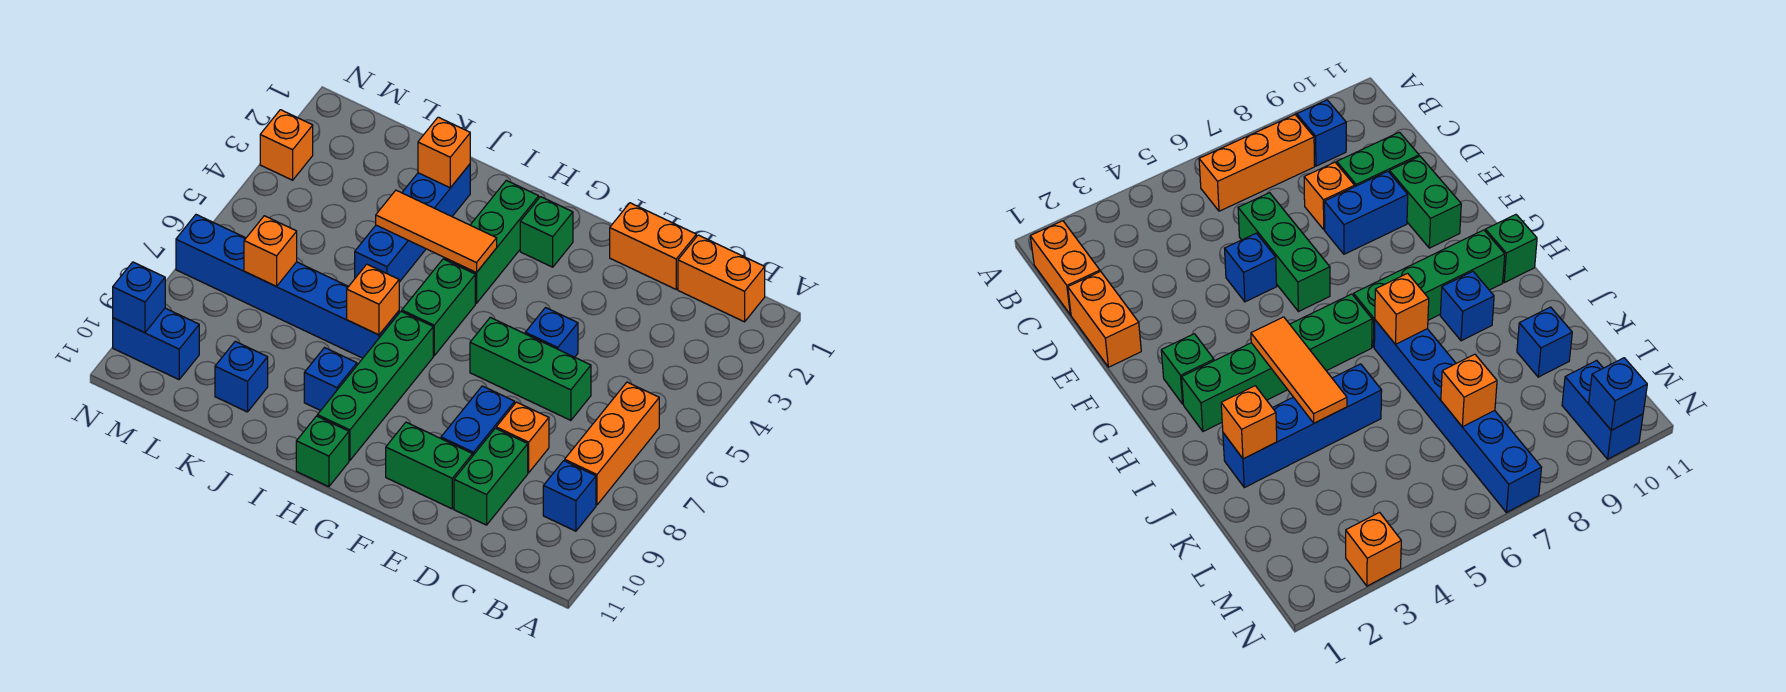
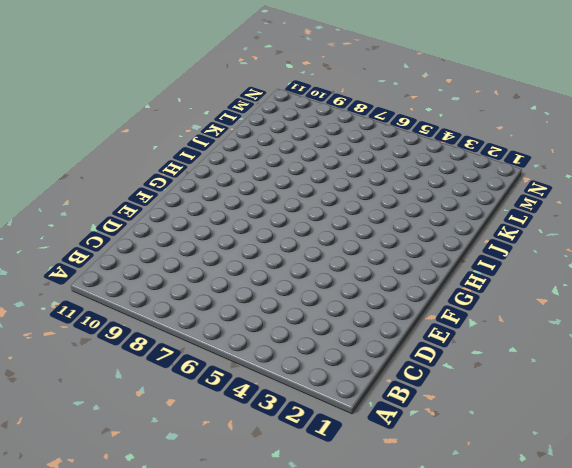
none -> orange brick B1:C1 level 1
none -> orange brick B6:B8 level 1
none -> blue brick B9 level 1

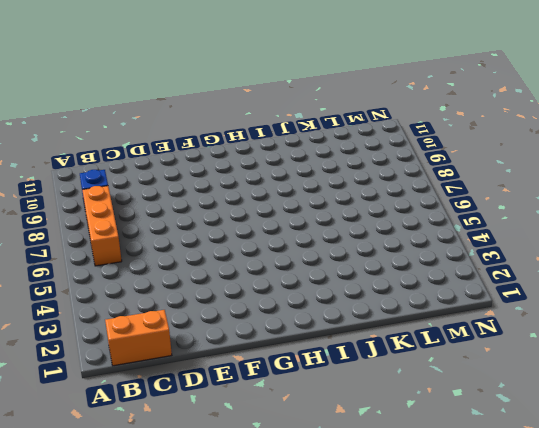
none -> orange brick D1:E1 level 1
none -> green brick D6:F6 level 1
none -> orange brick D8 level 1

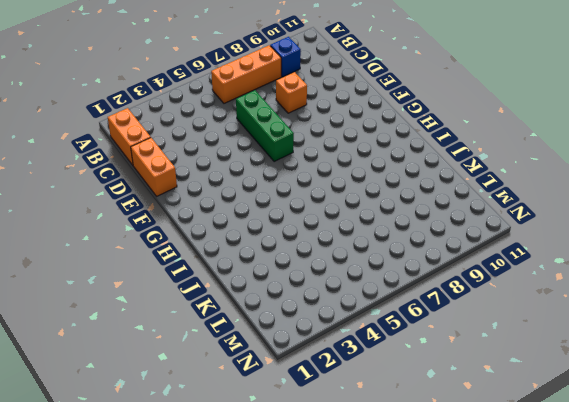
none -> green brick D9:D10 level 1
none -> blue brick E5 level 1
none -> blue brick E8:E9 level 1

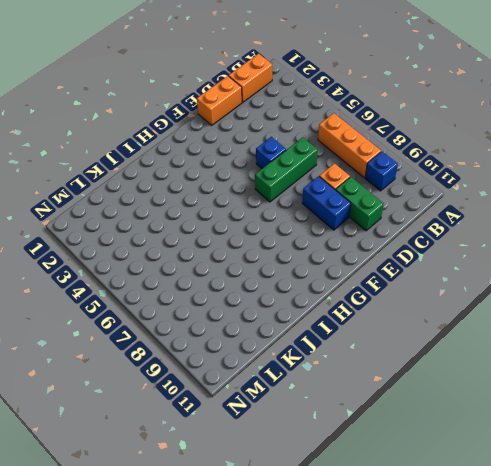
none -> green brick E10:F10 level 1
none -> green brick G2 level 1
none -> green brick H2:H4 level 1

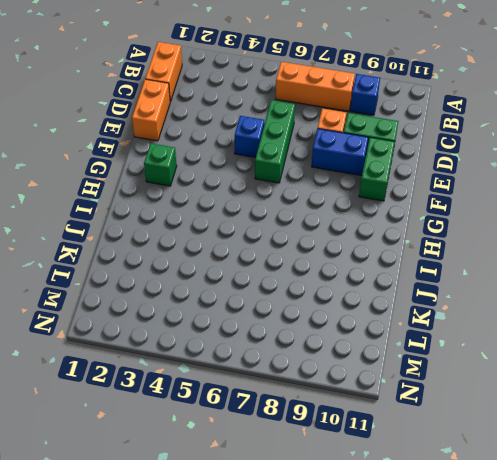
none -> green brick H2:H4 level 1
none -> green brick H5:H6 level 1
none -> green brick H7:H10 level 1

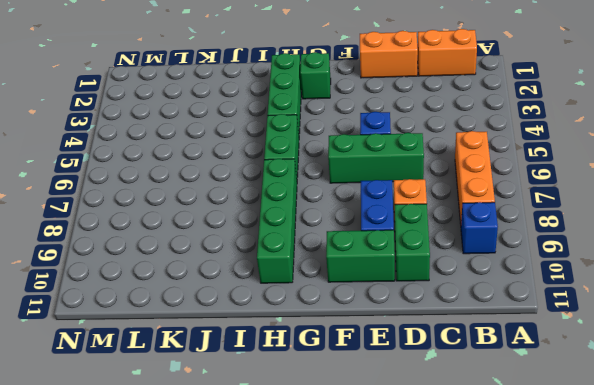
none -> green brick H11 level 1
none -> blue brick I7:N7 level 1
none -> blue brick I9 level 1

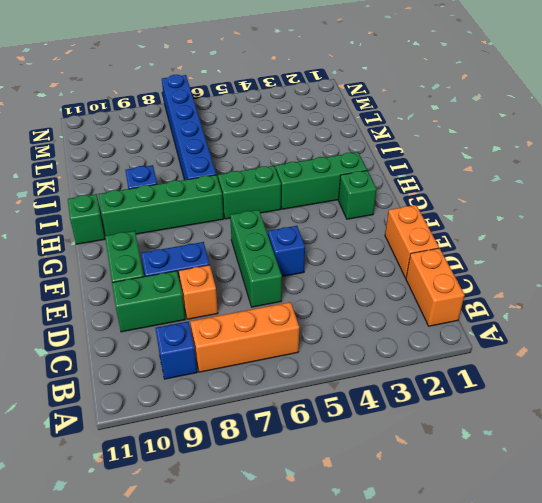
none -> blue brick J2:J5 level 1
none -> blue brick K10 level 1
none -> blue brick M10:N10 level 1

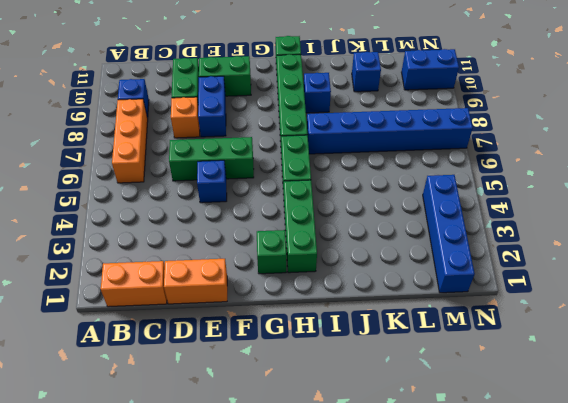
blue brick M1:M4 level 1 -> blue brick J2:J5 level 1
none -> orange brick N3 level 1
none -> orange tile H4:J4 level 2
none -> orange brick I7 level 2

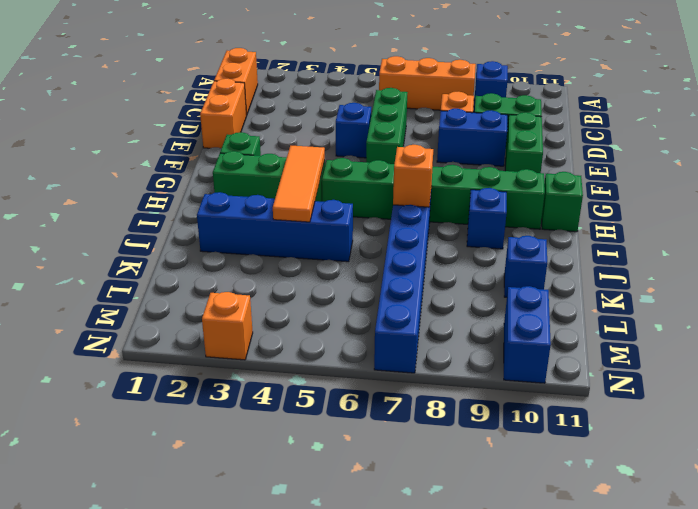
none -> orange brick J2 level 2
none -> orange brick L7 level 2
none -> blue brick N10 level 2

